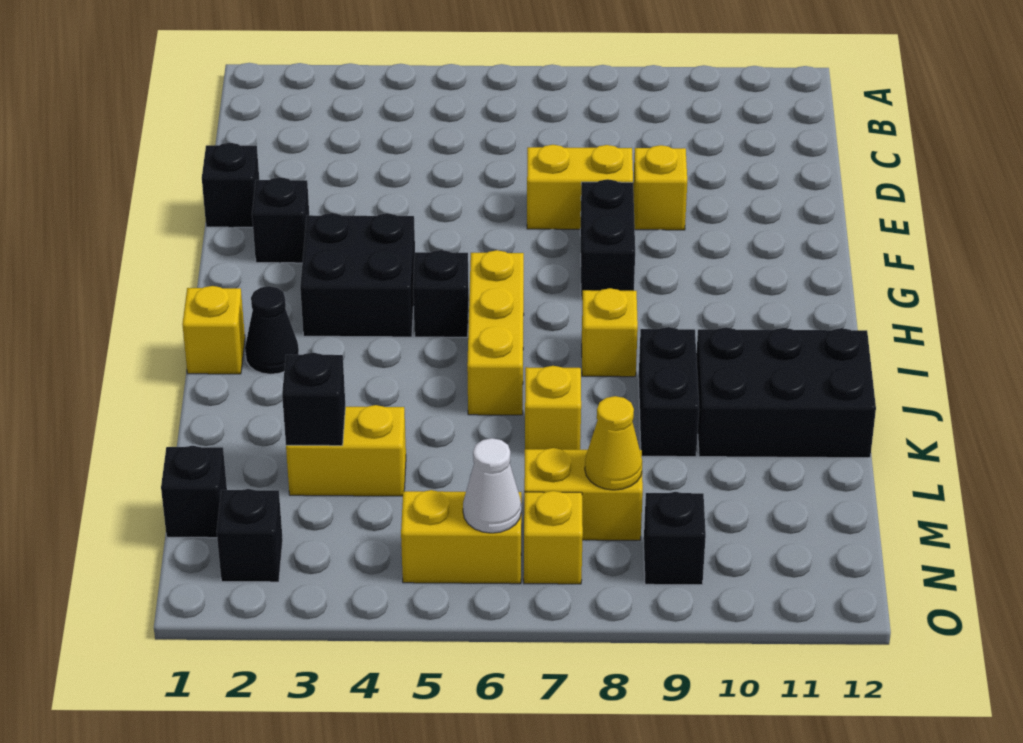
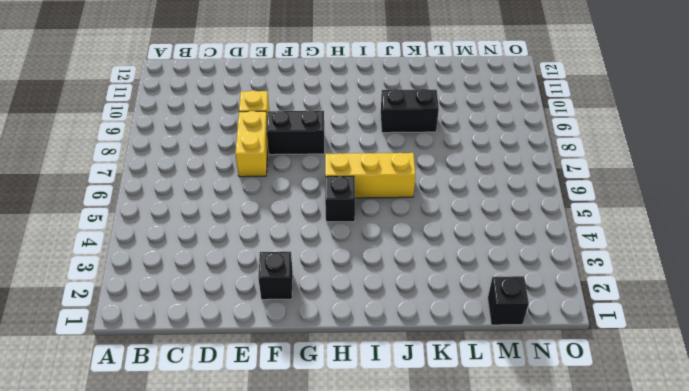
none -> black brick E1 level 1
none -> black brick G3:H4 level 1
none -> yellow brick I1 level 1

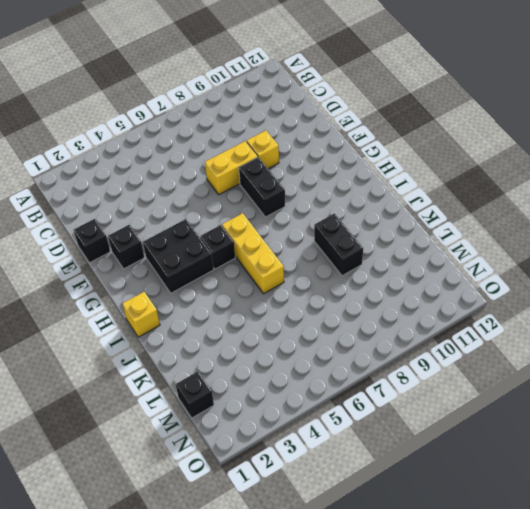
none -> black cone I2 level 1
none -> yellow brick I8 level 1
none -> black brick J10:K12 level 1

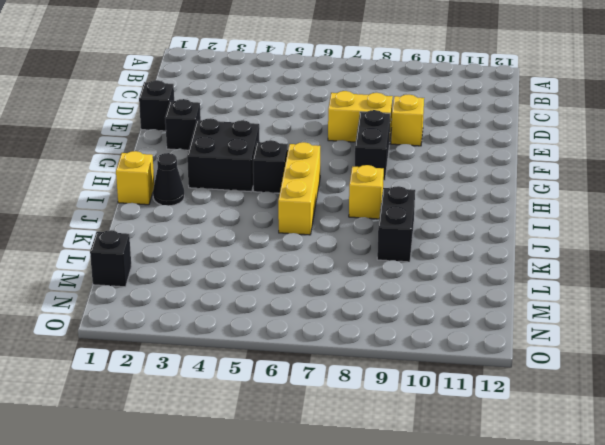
none -> black brick J10:K12 level 1
none -> yellow brick K7 level 1
none -> yellow brick L3:L4 level 1

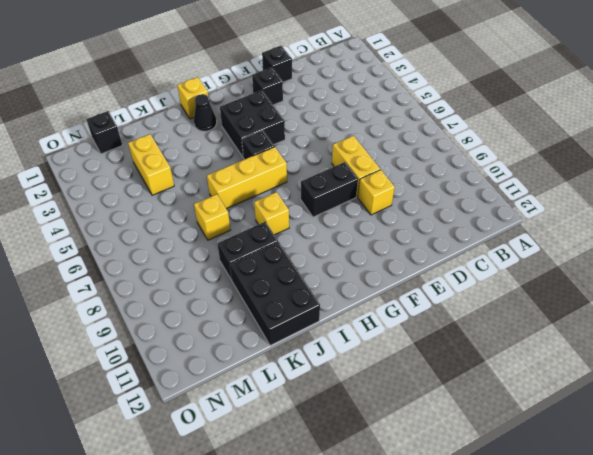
none -> yellow brick M7:M8 level 1
none -> black brick N2 level 1
none -> yellow brick N5:N6 level 1

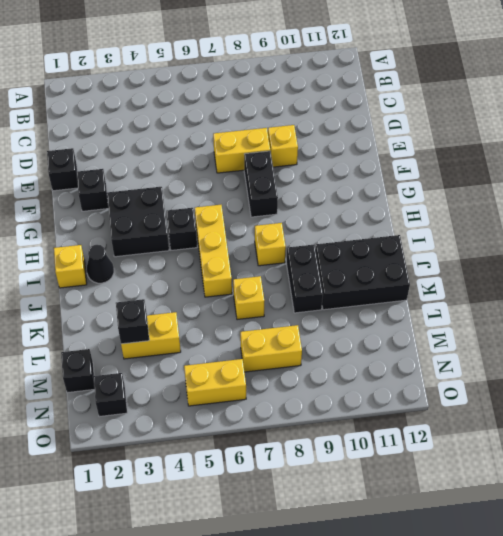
none -> yellow brick N7 level 1
none -> black brick N9 level 1
none -> yellow cone M8 level 2

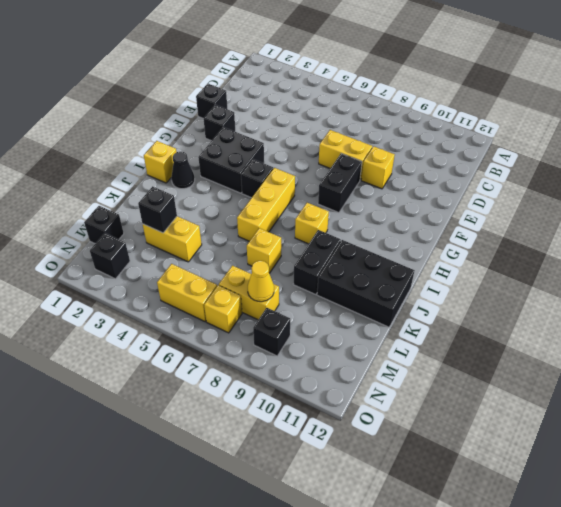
none -> white cone N6 level 2

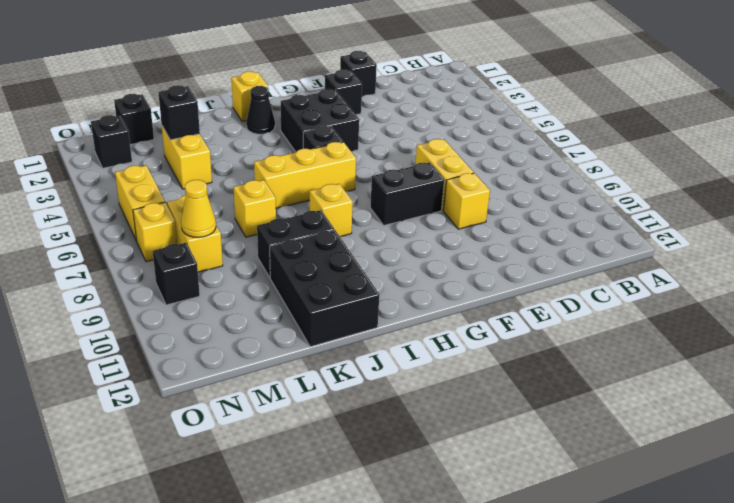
none -> white cone N6 level 2

